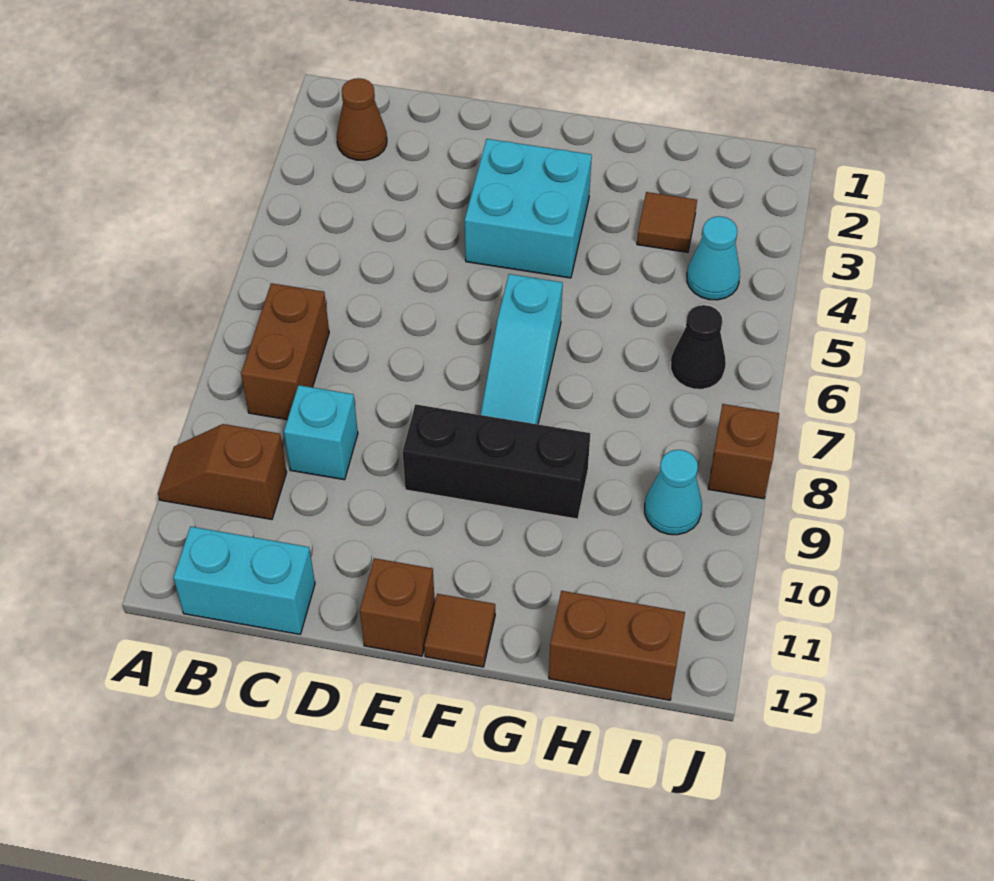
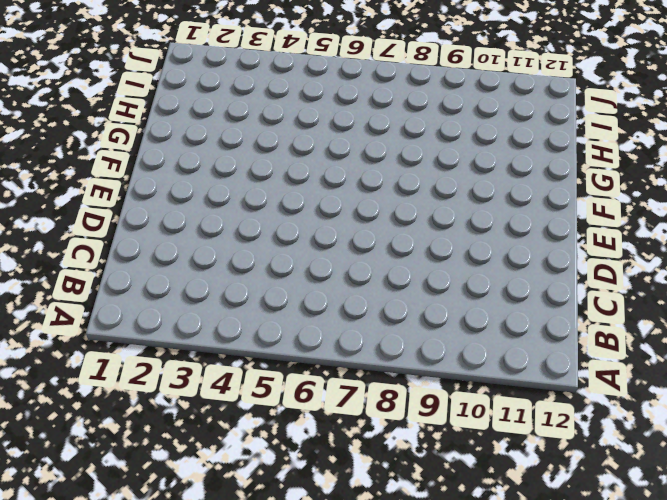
none -> brown slope A10:B10 level 1 top B
none -> brown cone B2 level 1
none -> brown brick B7:B8 level 1

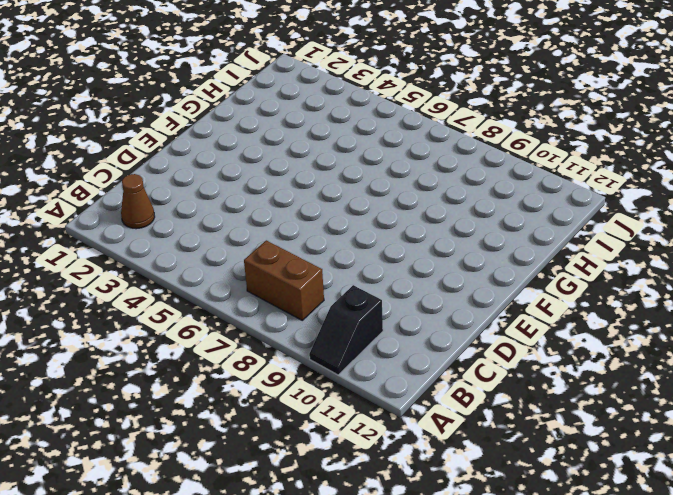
black slope A10:B10 level 1 top B -> brown slope A10:B10 level 1 top B
none -> cyan brick B12:C12 level 1
none -> cyan brick C9 level 1
none -> cyan brick E3:F4 level 1

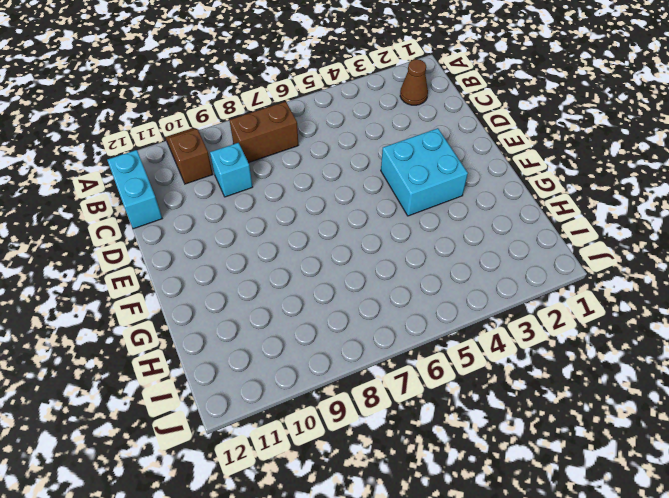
none -> black brick E9:G9 level 1
none -> brown brick E12 level 1
none -> cyan slope F6:F8 level 1 top 6

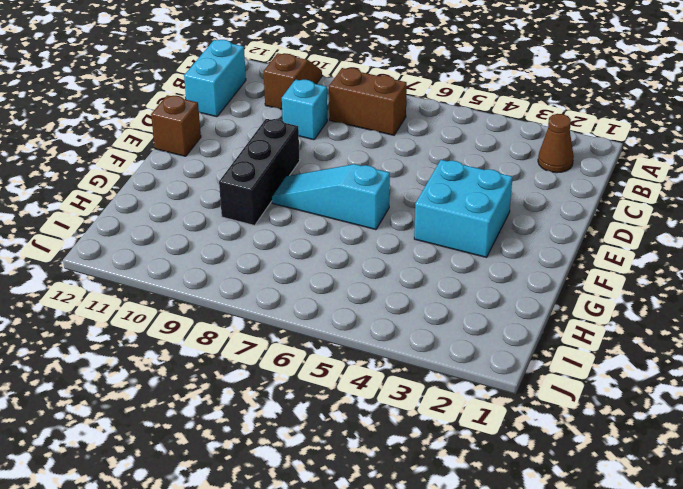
none -> brown tile F12 level 1
none -> brown tile H3 level 1
none -> brown brick H12:I12 level 1

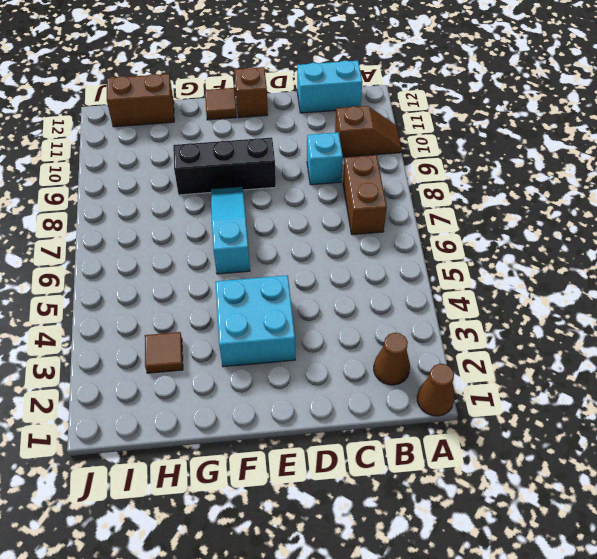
brown cone A1 level 1 -> none
none -> cyan cone I4 level 1
none -> black cone I6 level 1
none -> cyan cone I9 level 1

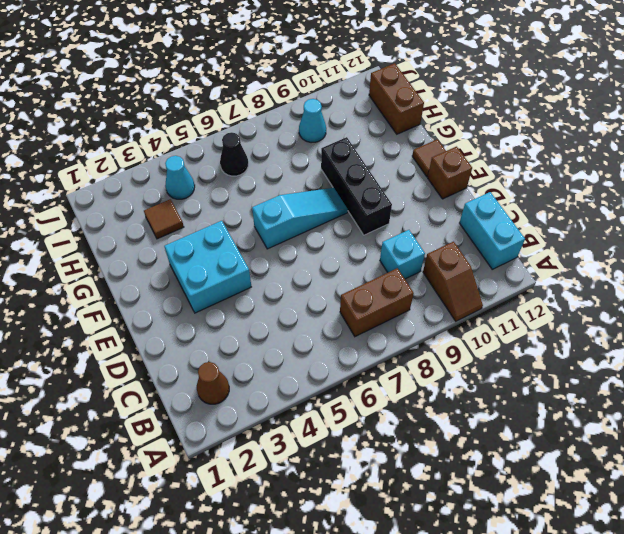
none -> brown brick J8 level 1

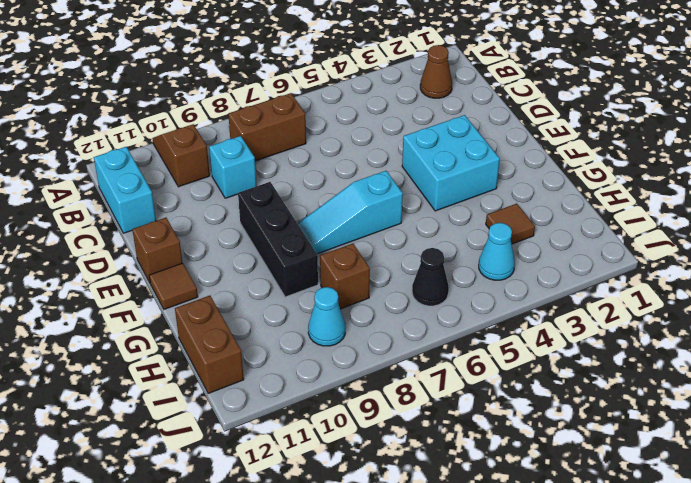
brown brick H8 level 1 -> brown brick J8 level 1

